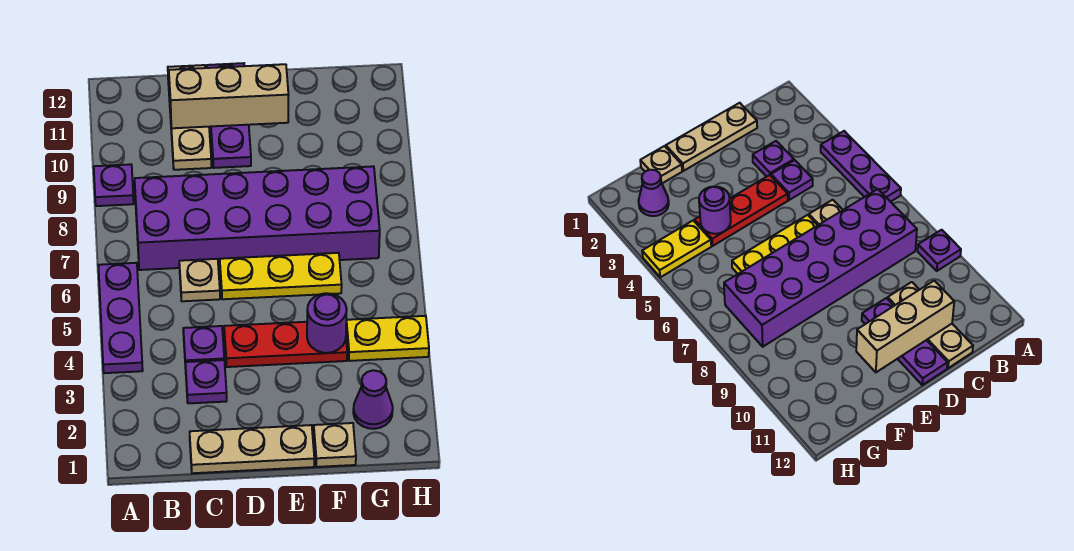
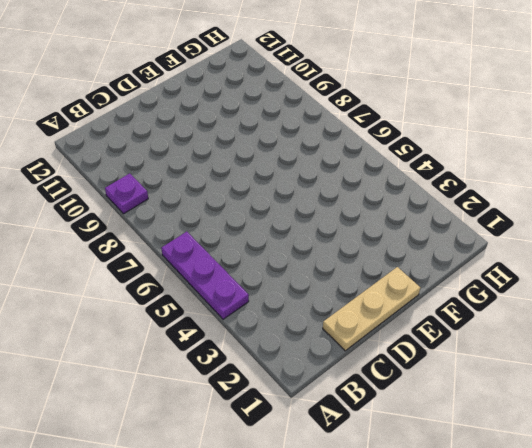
none -> purple brick B7:G8 level 1
none -> purple plate C3 level 1
none -> purple plate C4 level 1

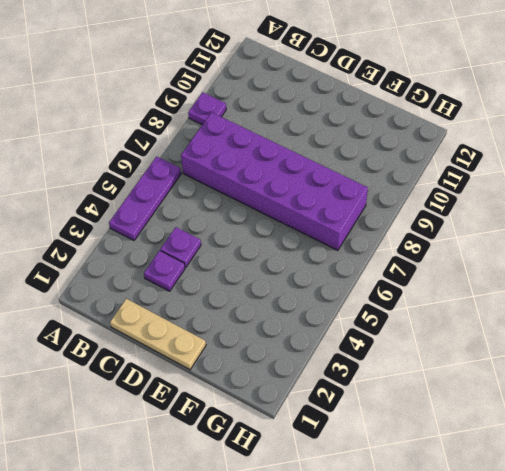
none -> tan plate C6 level 1
none -> tan plate C10:C12 level 1
none -> red plate D4:F4 level 1

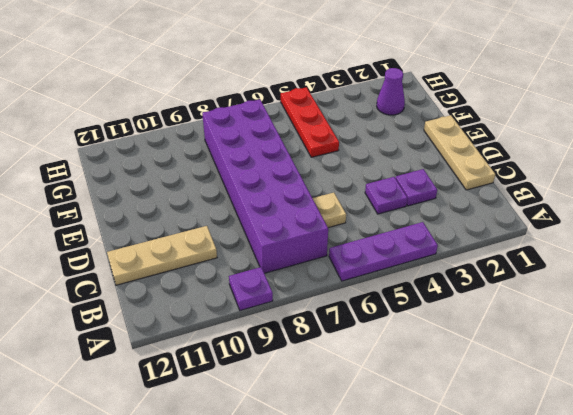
red plate F5:H5 level 1 -> red plate D4:F4 level 1
none -> yellow plate D6:F6 level 1
none -> purple plate D10:D12 level 1
none -> tan plate F1 level 1

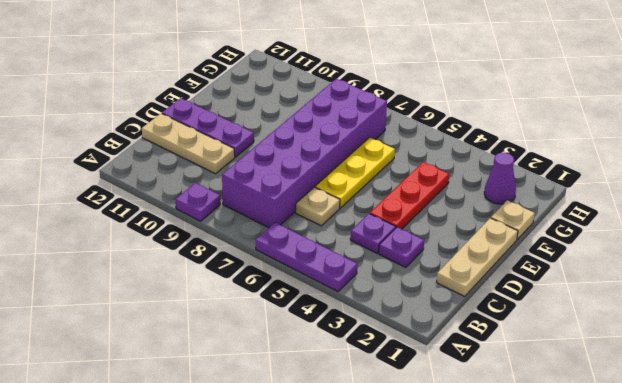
none -> yellow plate G4:H4 level 1
none -> tan brick C11:E11 level 2
none -> purple round brick F4 level 2

